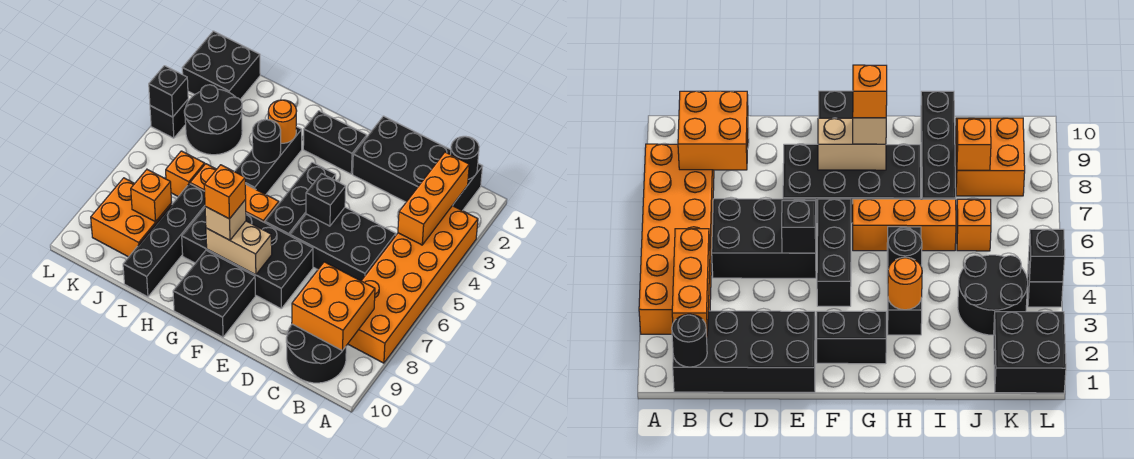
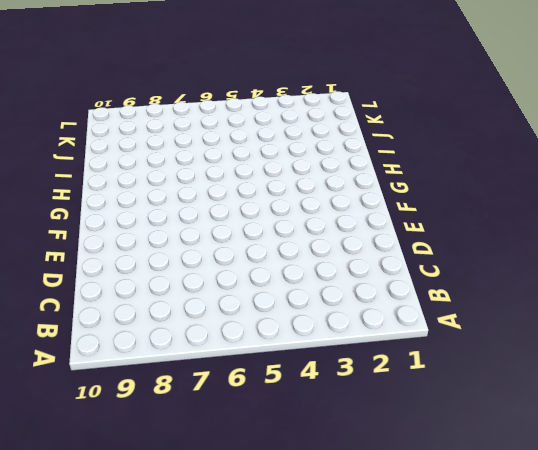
none -> orange brick A3:B8 level 1
none -> black brick B1:E2 level 1
none -> black round brick B9:C10 level 1

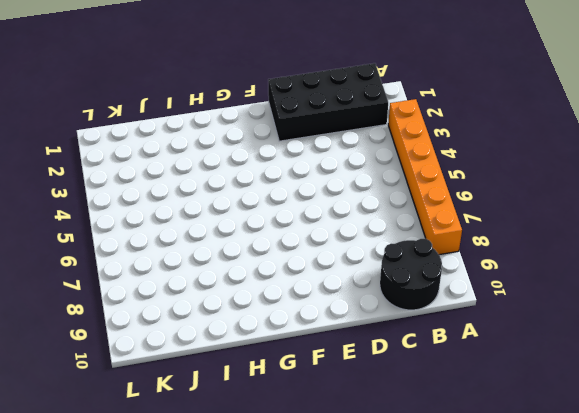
orange brick A3:A8 level 1 -> orange brick A3:B8 level 1
none -> black brick C5:E6 level 1
none -> black brick E7:H8 level 1
none -> black brick F2:G2 level 1

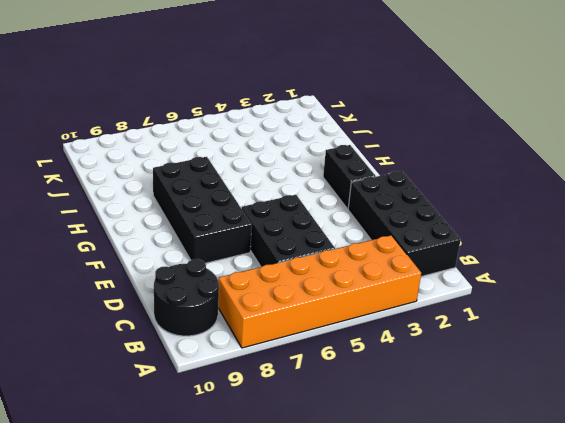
none -> black brick F4:F6 level 1
none -> black brick F9:G10 level 1
none -> orange brick G6:I6 level 1

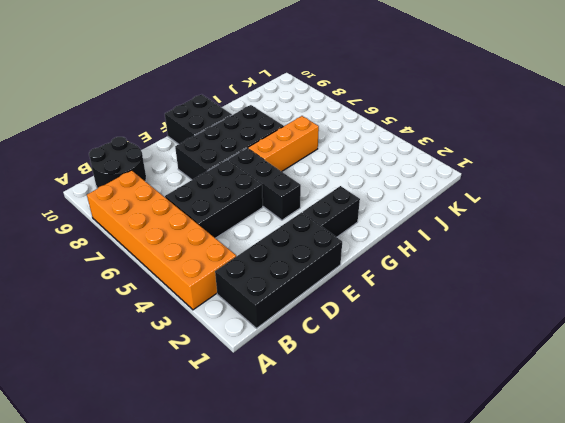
none -> black brick H3:H5 level 1
none -> black brick I7:I10 level 1
none -> black round brick J3:K4 level 1

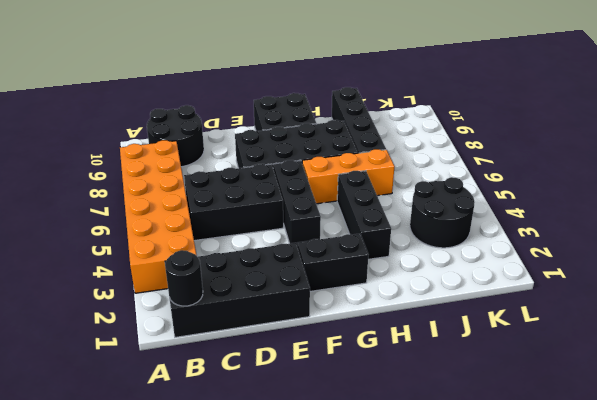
none -> orange brick J6 level 1
none -> orange brick J8:K9 level 1
none -> black brick K1:L2 level 1

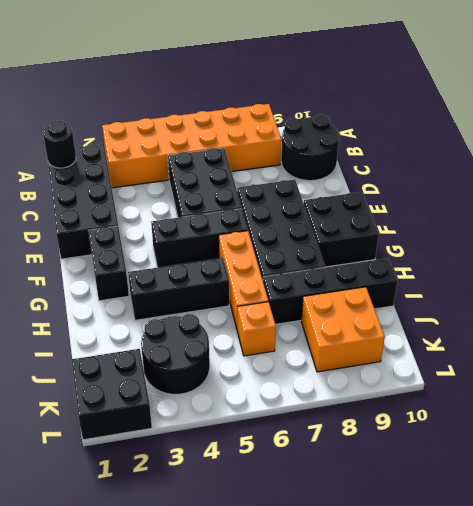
none -> black brick L4 level 1
none -> orange brick B2:B4 level 2
none -> orange brick B8:C9 level 2

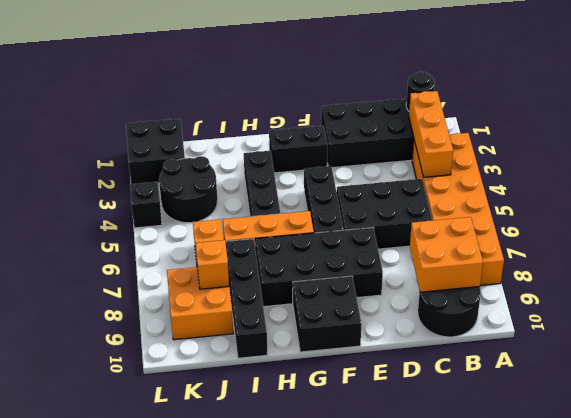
none -> black brick E5 level 2
none -> tan brick F8:G8 level 2
none -> orange round brick H3 level 2

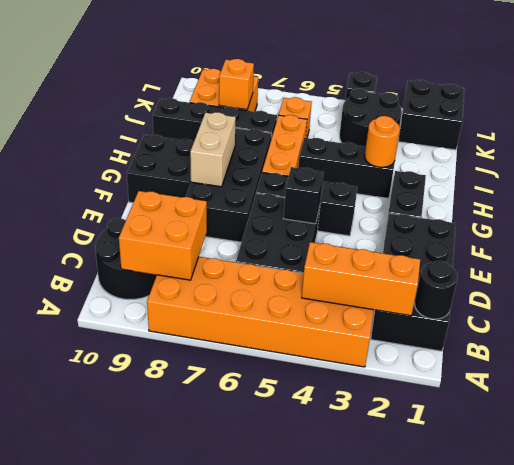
none -> black round brick H4 level 2
none -> black brick L4 level 2
none -> tan brick G8 level 3

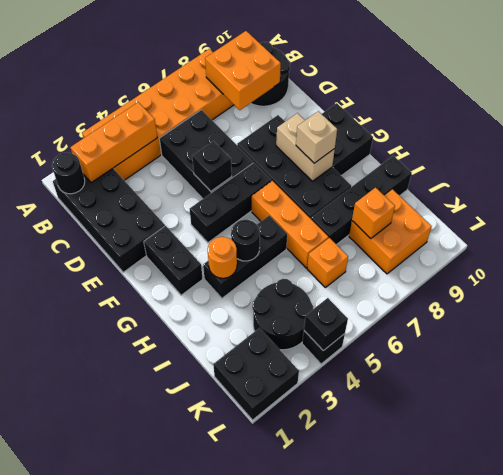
none -> orange brick G8 level 4

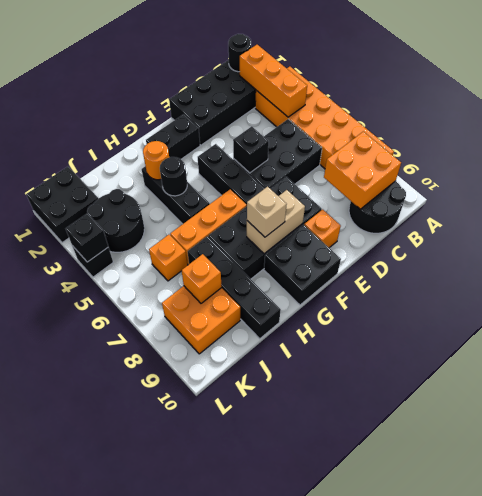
orange brick E9 level 1 -> orange brick G8 level 4

